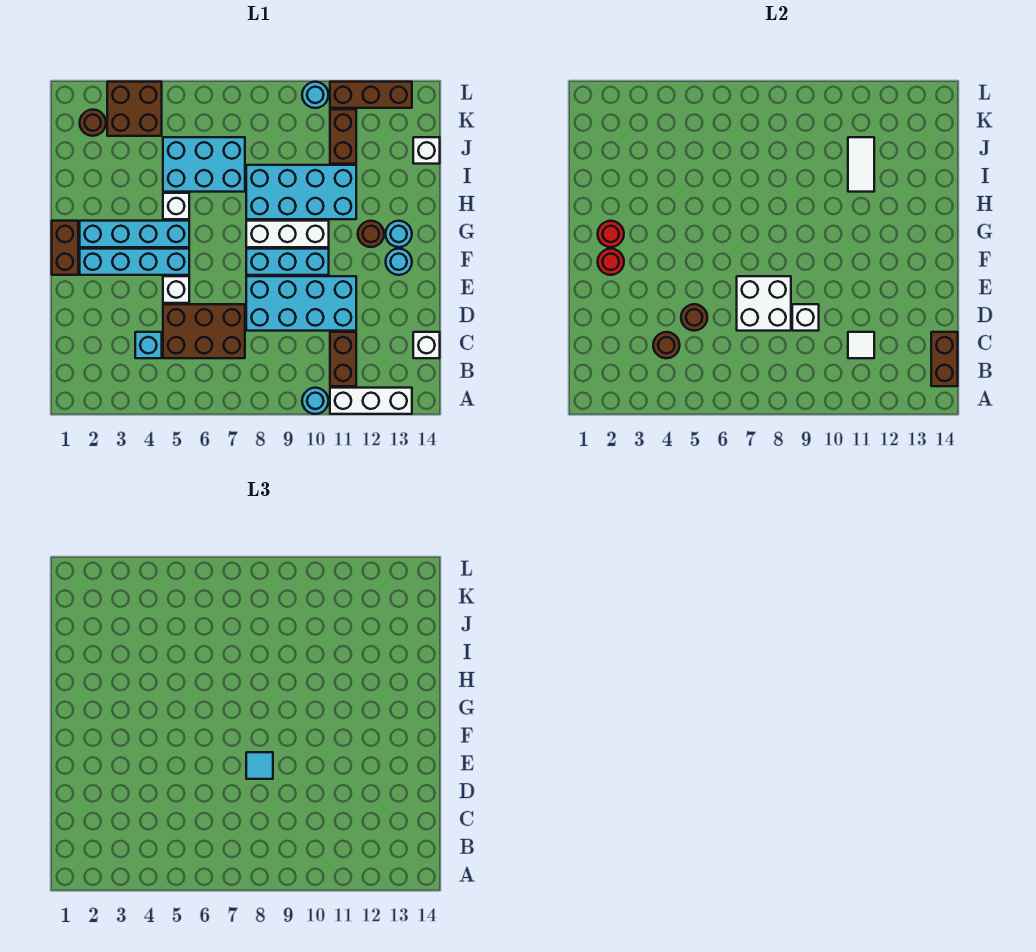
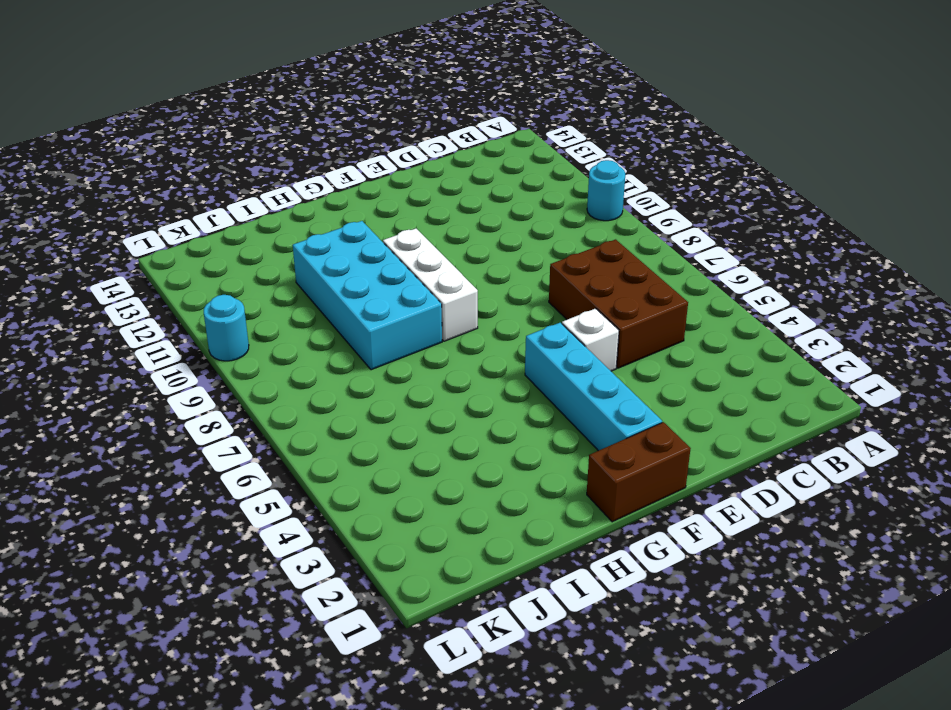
none -> white brick A11:A13 level 1
none -> brown brick B11:C11 level 1
none -> cyan brick C4 level 1
none -> white brick C14 level 1

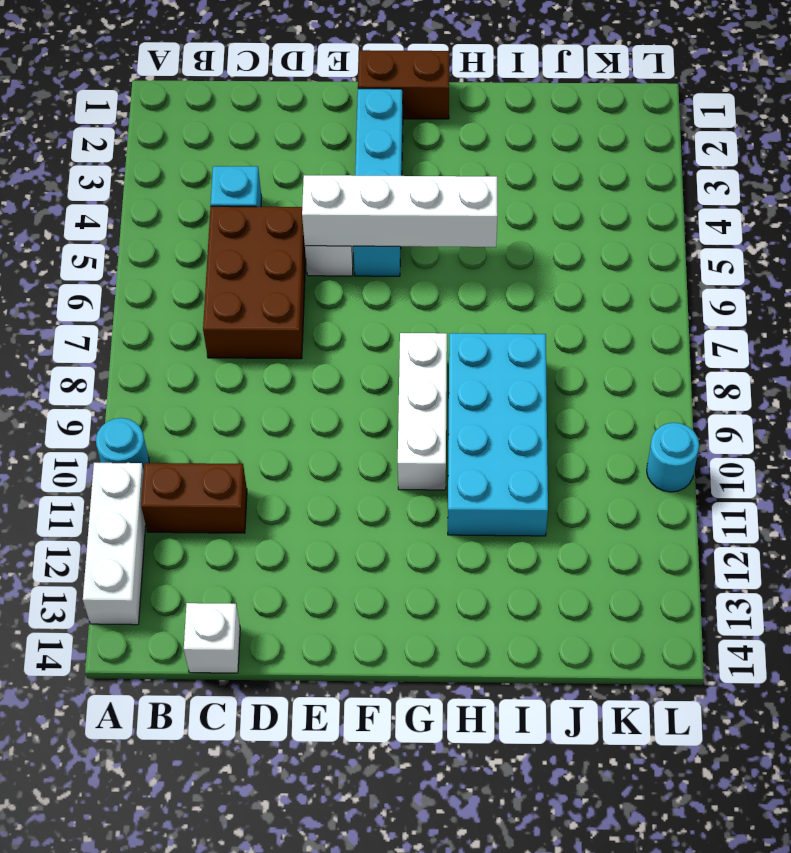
white brick E5:H5 level 2 -> none
none -> cyan brick D8:E11 level 1
none -> cyan brick F8:F10 level 1
none -> cyan round brick F13 level 1
none -> cyan brick G2:G5 level 1

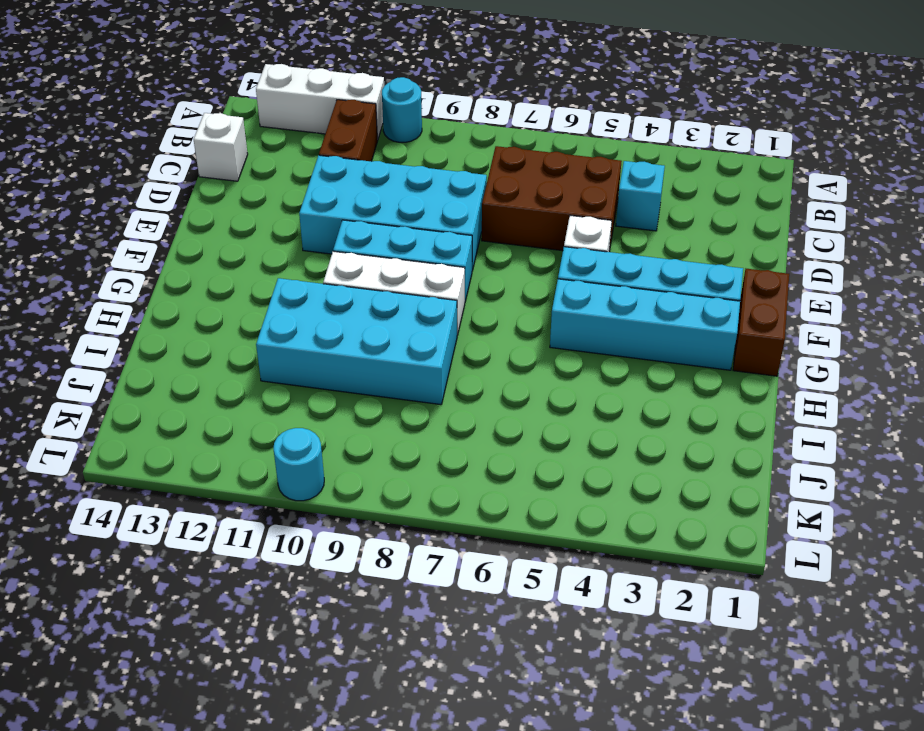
none -> cyan round brick F13 level 1
none -> brown round brick G12 level 1
none -> cyan round brick G13 level 1
none -> white brick H5 level 1

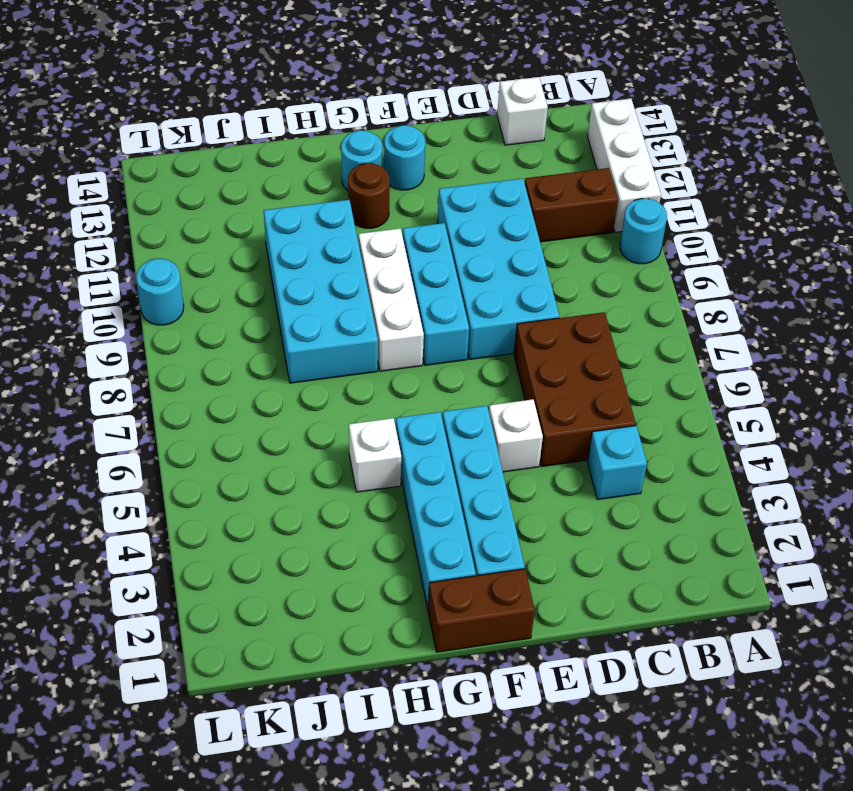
none -> cyan brick I5:J7 level 1
none -> brown brick J11:K11 level 1
none -> white brick J14 level 1
none -> brown round brick K2 level 1

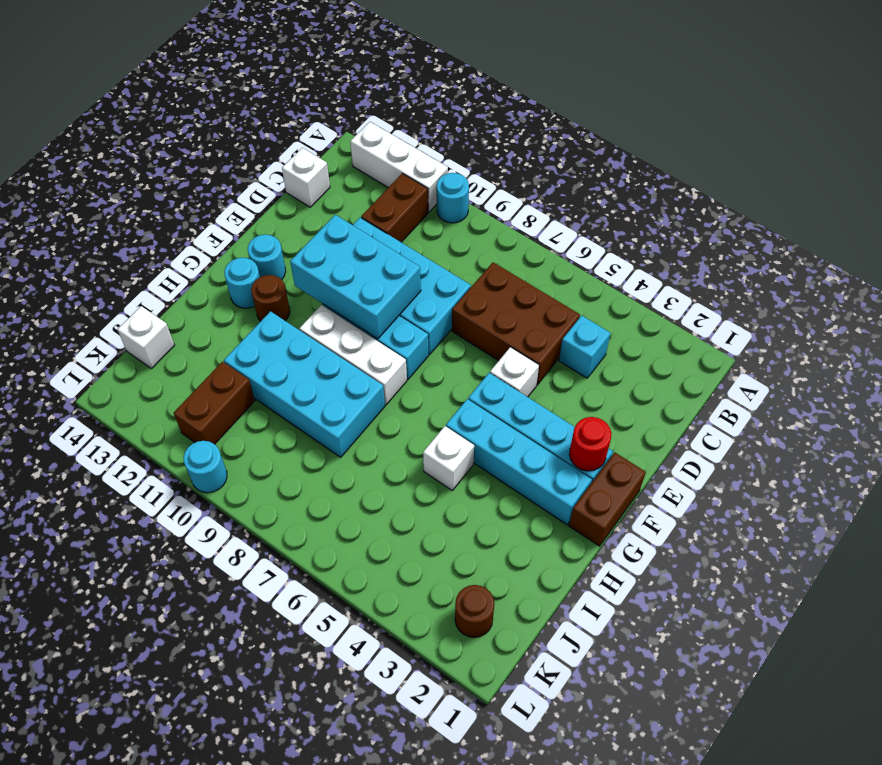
cyan brick E9:F11 level 2 -> cyan brick I5:J7 level 1
none -> brown brick K3:L4 level 1
none -> brown brick L11:L13 level 1
none -> brown brick B14:C14 level 2
none -> brown round brick C4 level 2

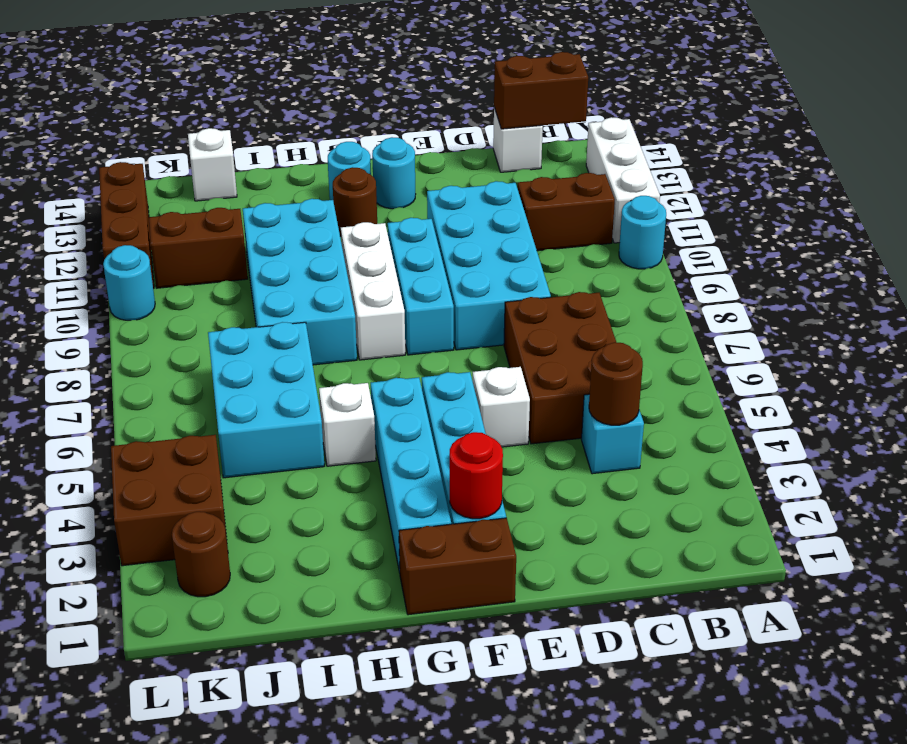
none -> white tile C11 level 2
none -> brown round brick D5 level 2
none -> white brick D7:E8 level 2
none -> white brick D9 level 2

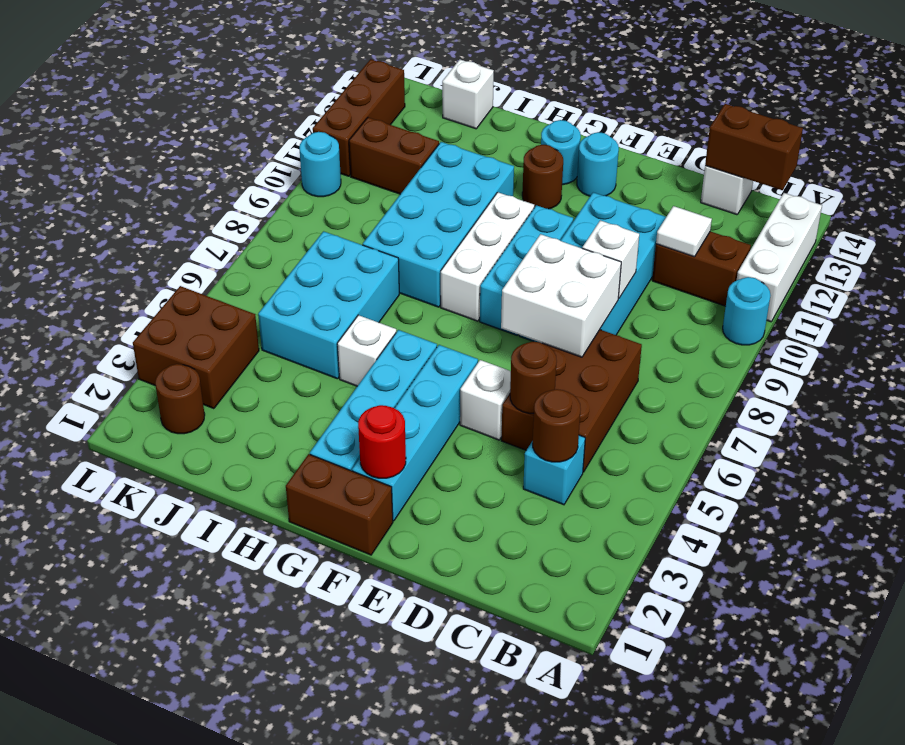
none -> red round brick G2 level 2
none -> white tile I11:J11 level 2
none -> cyan tile E8 level 3

